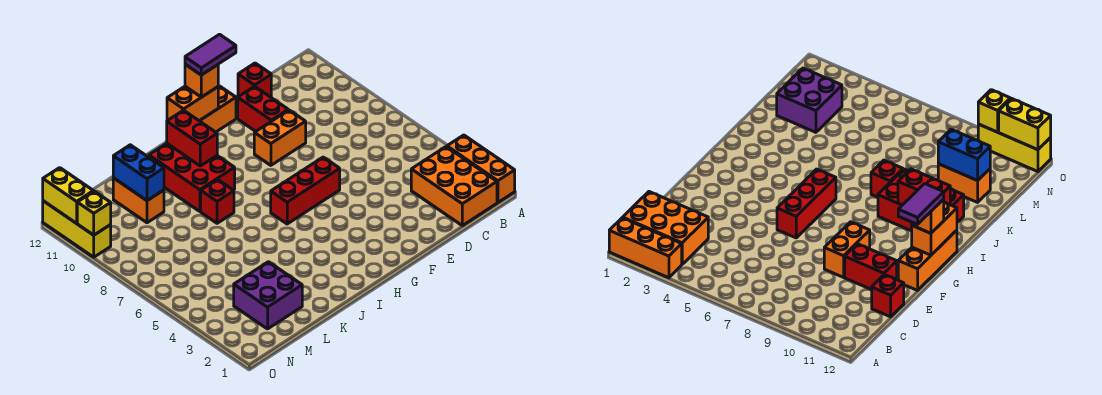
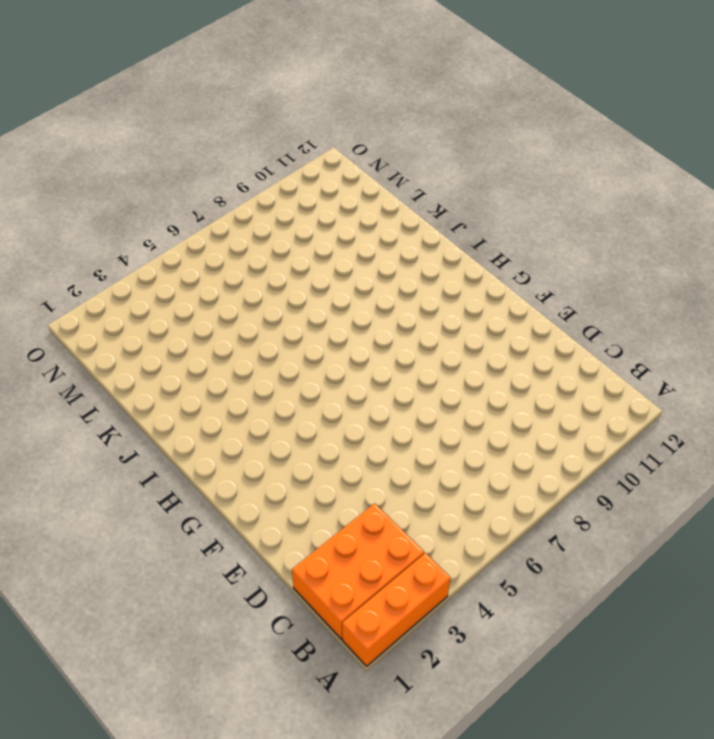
none -> red brick D12 level 1
none -> orange brick E9:F9 level 1
none -> red brick E10:E11 level 1

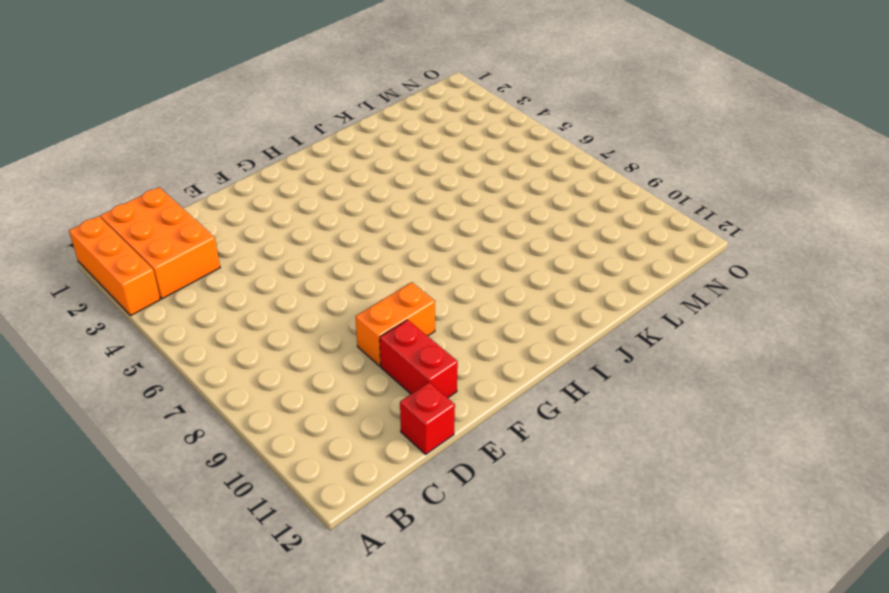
none -> red brick F6:H6 level 1
none -> orange brick F12:H12 level 1
none -> red brick I9:J11 level 1

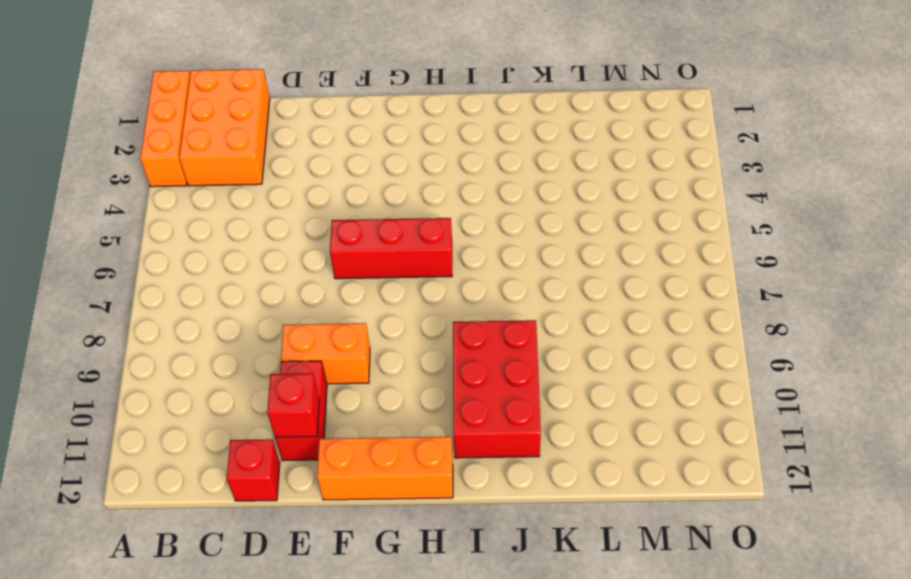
red brick E11 level 2 -> red brick J8 level 1
none -> purple brick L2:M3 level 1
none -> orange brick L10:L11 level 1
none -> yellow brick O10:O12 level 1

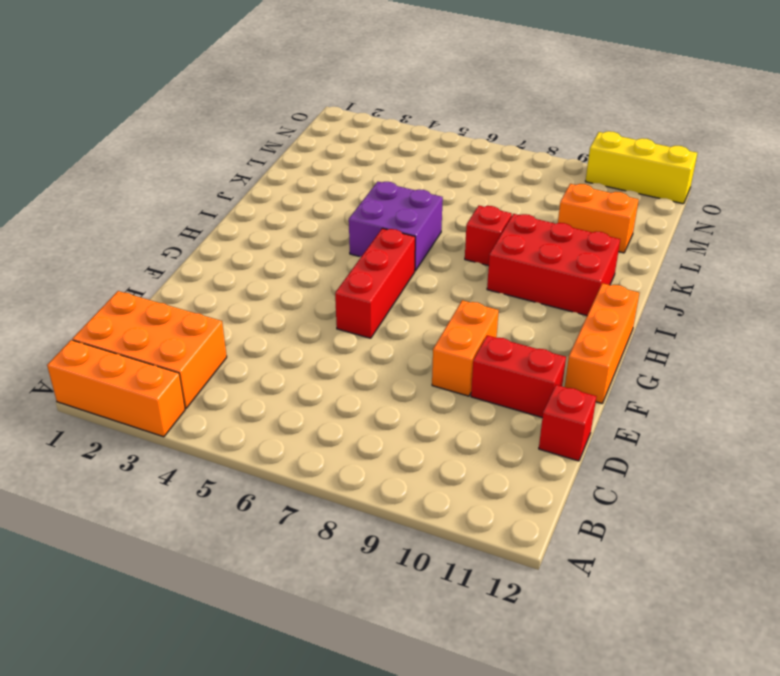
purple brick I5:J6 level 1 -> purple brick L2:M3 level 1
none -> orange brick G12:H12 level 2
none -> red brick I10:I11 level 2
none -> blue brick L10:L11 level 2

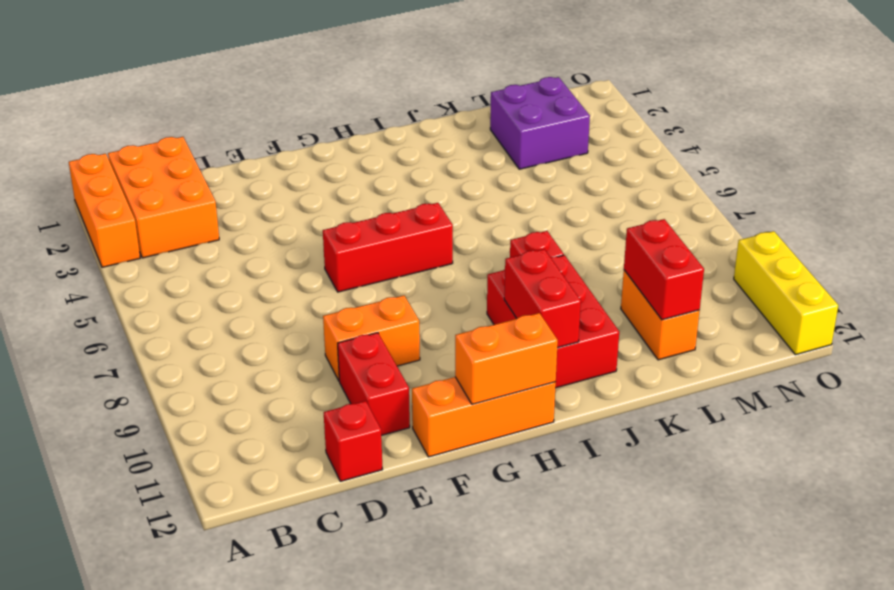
red brick L10:L11 level 2 -> blue brick L10:L11 level 2
none -> yellow brick O10 level 2
none -> yellow brick O11:O12 level 2
none -> orange brick G12 level 3

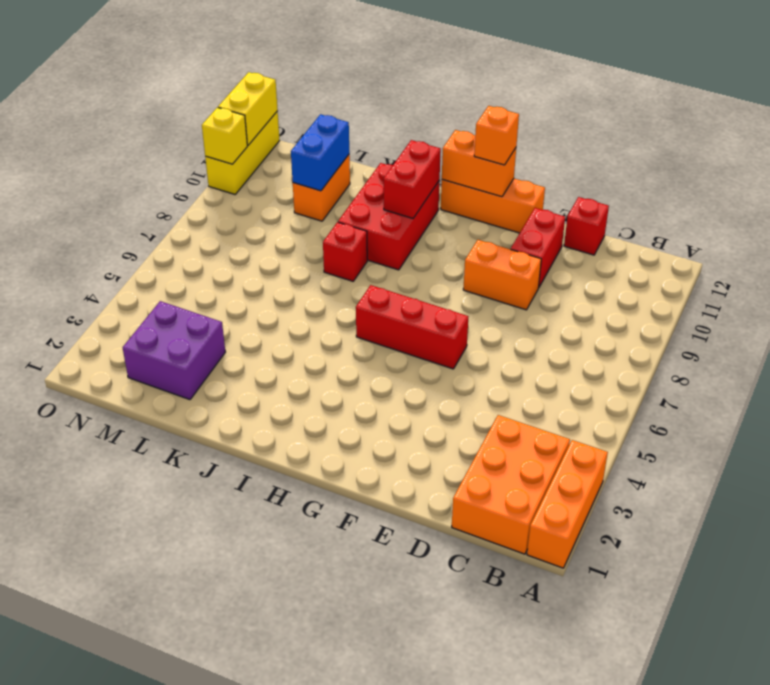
none -> purple tile F12:G12 level 4

